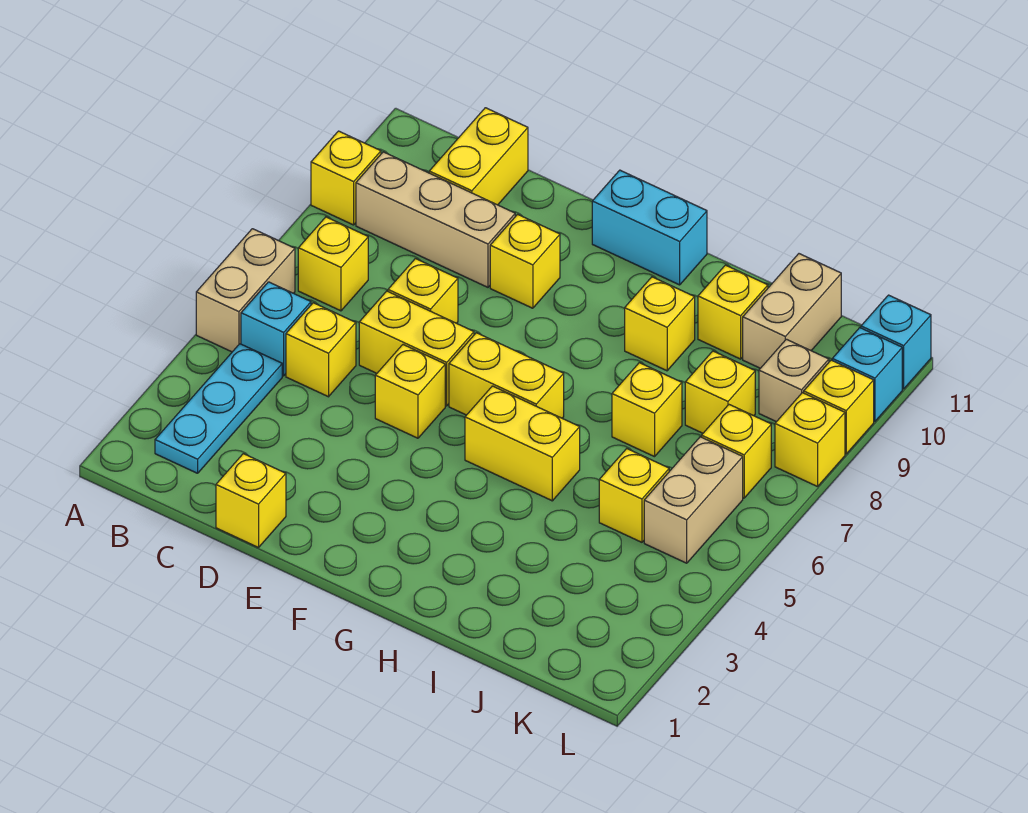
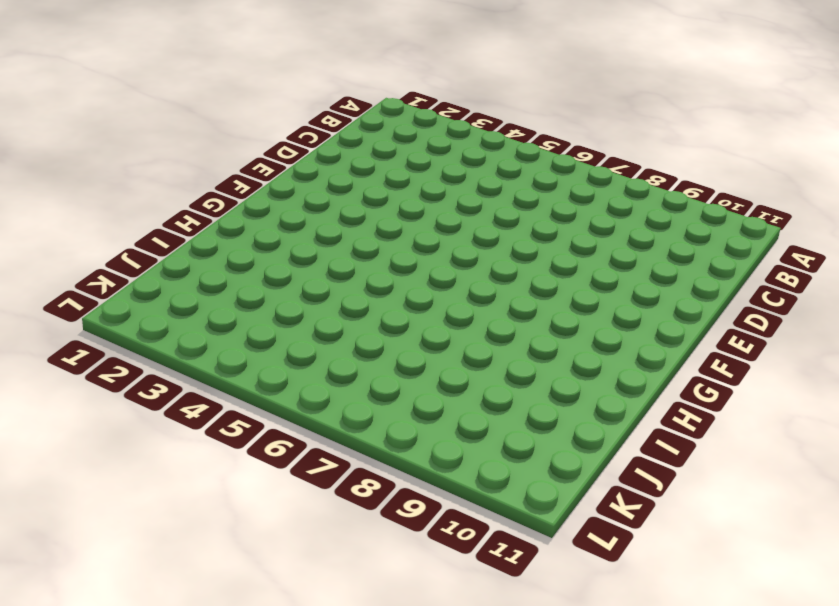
none -> tan brick A5:A6 level 1
none -> yellow brick A9 level 1
none -> cyan plate B2:B4 level 1

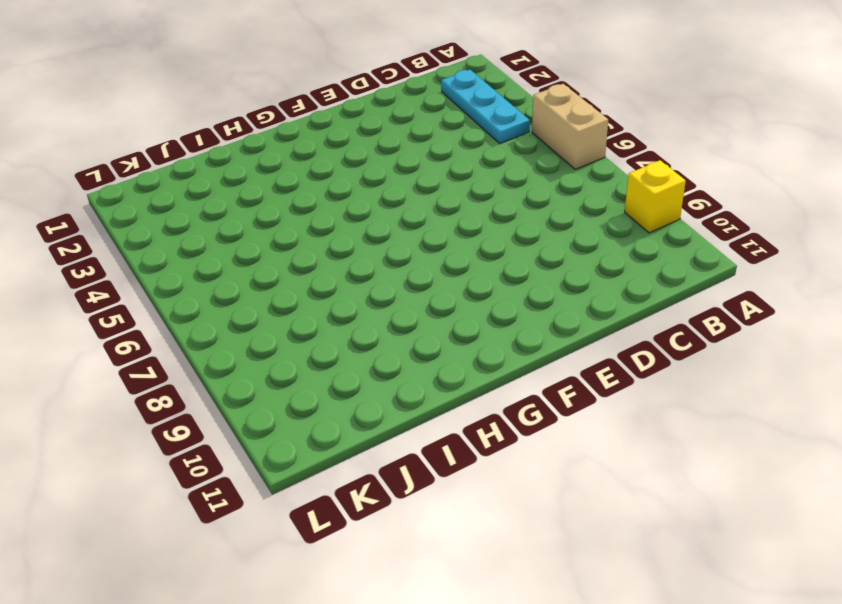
none -> cyan brick B5 level 1
none -> yellow brick B7 level 1
none -> tan brick B9:D9 level 1

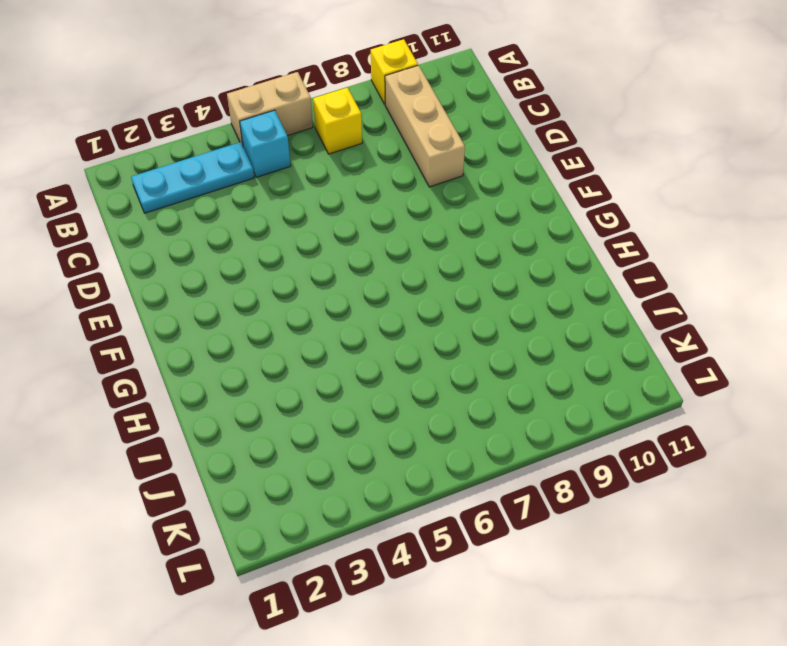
none -> yellow brick C5 level 1
none -> yellow brick C10:C11 level 1
none -> yellow brick D1 level 1

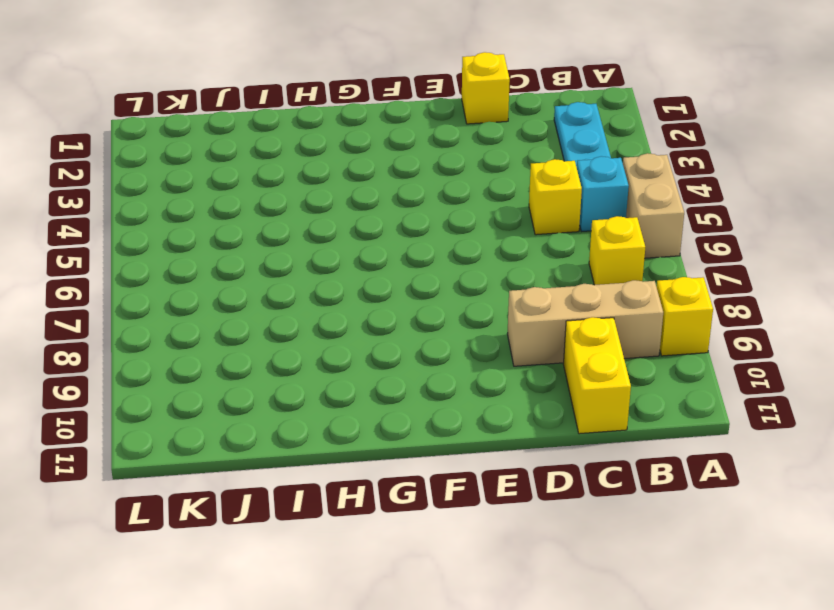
none -> yellow brick D6:E6 level 1
none -> yellow brick D7 level 1
none -> yellow brick E5 level 1

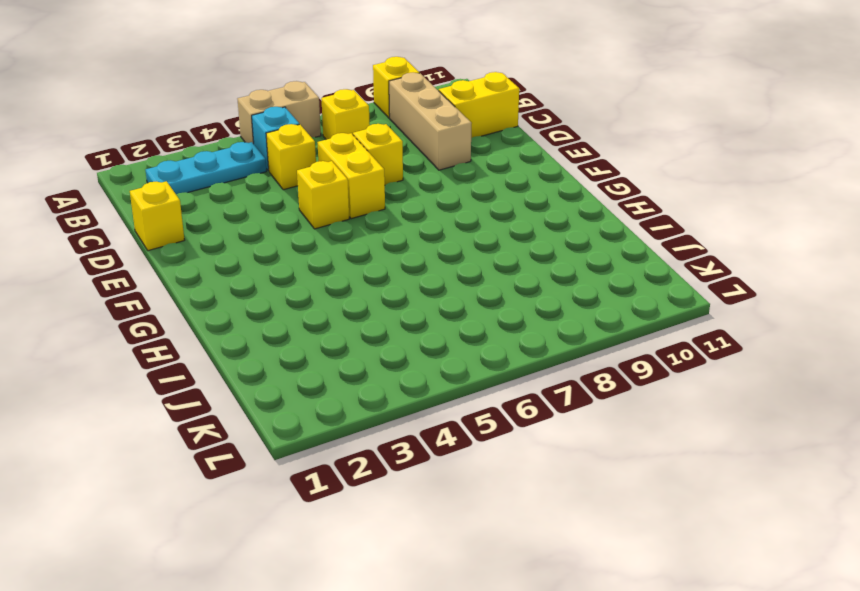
none -> yellow brick E9 level 1
none -> yellow brick F6:G6 level 1
none -> cyan brick F11:G11 level 1

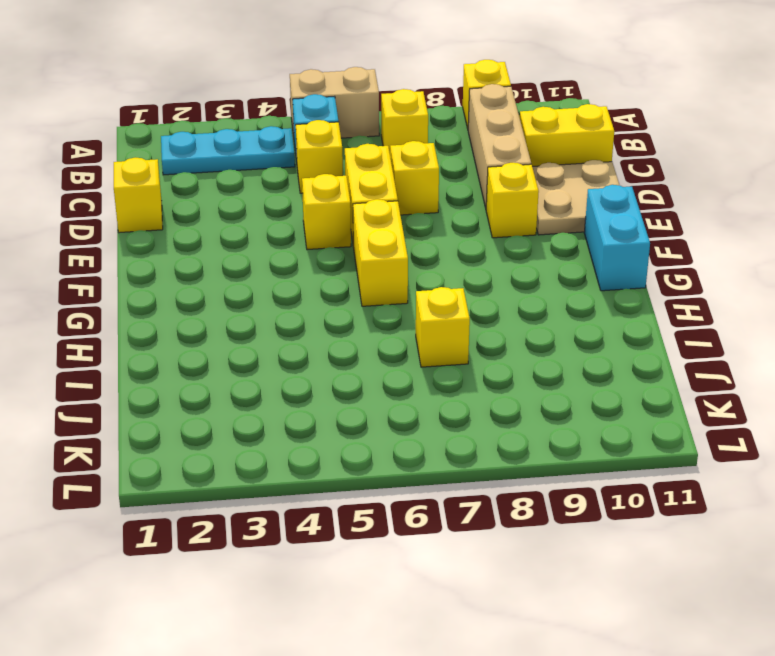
tan plate D10:E11 level 1 -> none
none -> yellow brick G5:H5 level 1
none -> yellow brick H9 level 1
none -> yellow brick I10 level 1

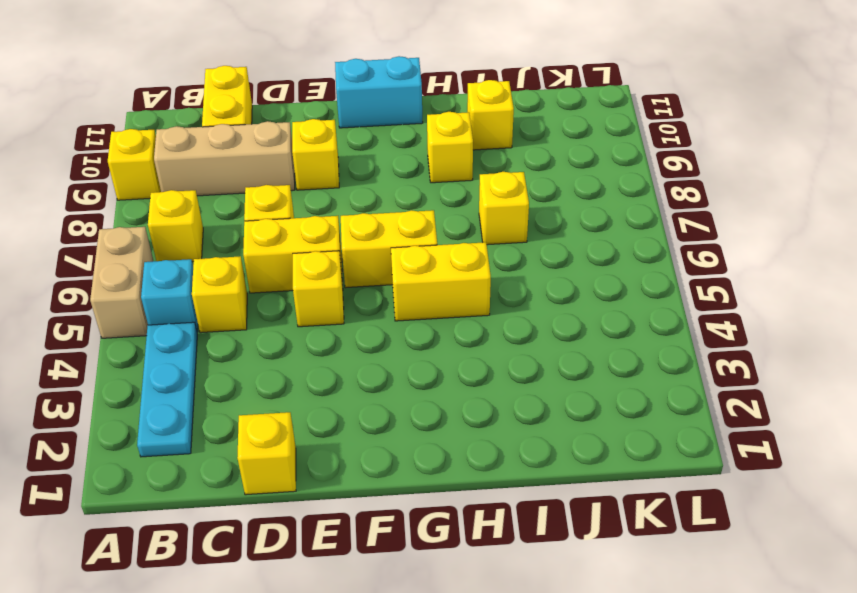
none -> yellow brick J5 level 1
none -> yellow brick J8 level 1
none -> tan brick J10:J11 level 1

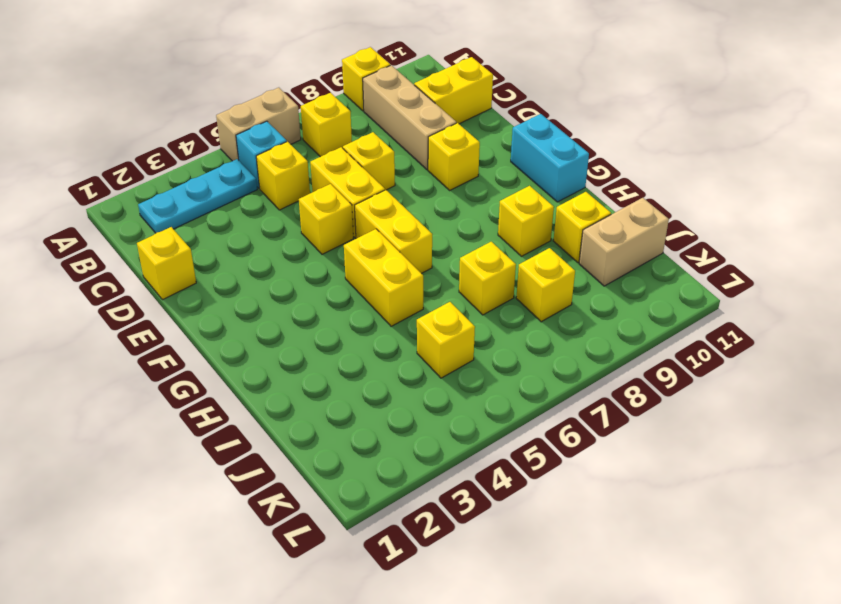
none -> tan brick K5:K6 level 1
none -> yellow brick K7 level 1
none -> tan brick K9 level 1

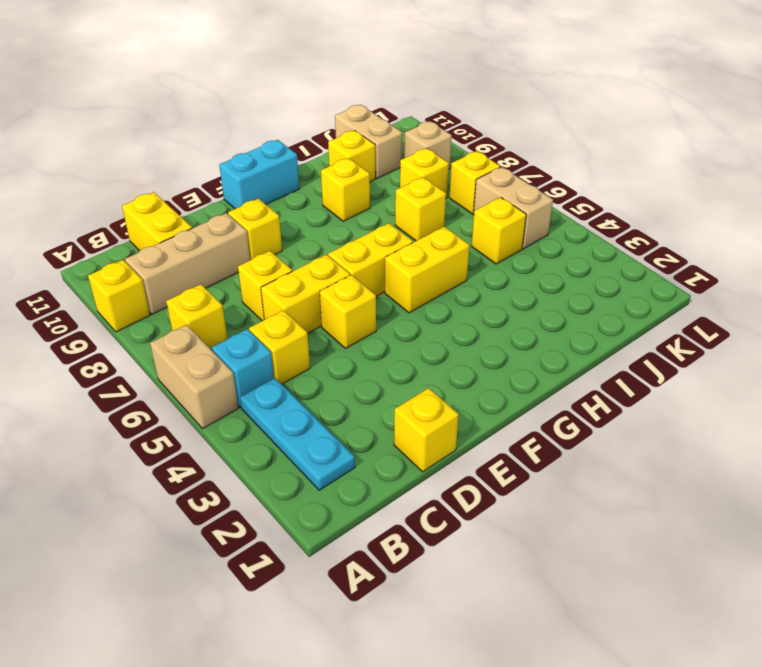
none -> yellow brick L8 level 1
none -> yellow brick L9 level 1
none -> cyan brick L10 level 1

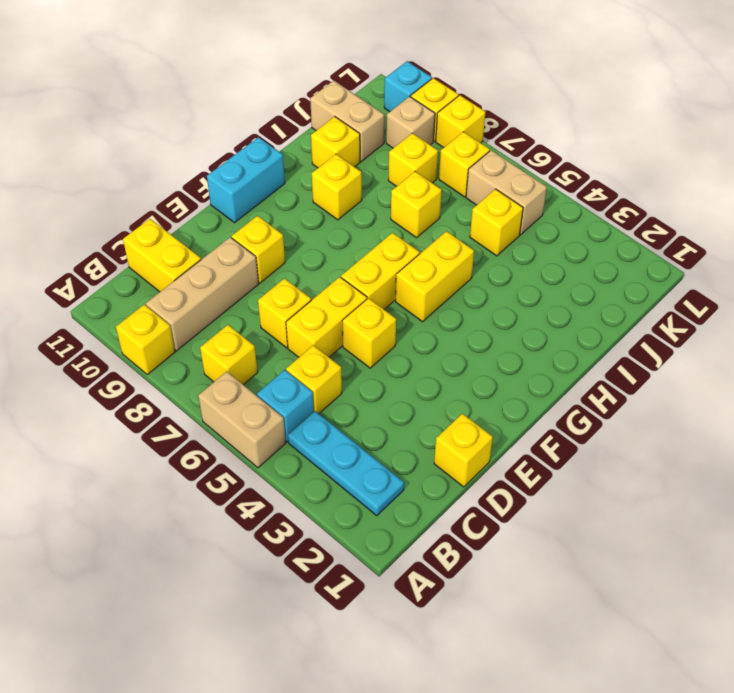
none -> cyan brick L11 level 1

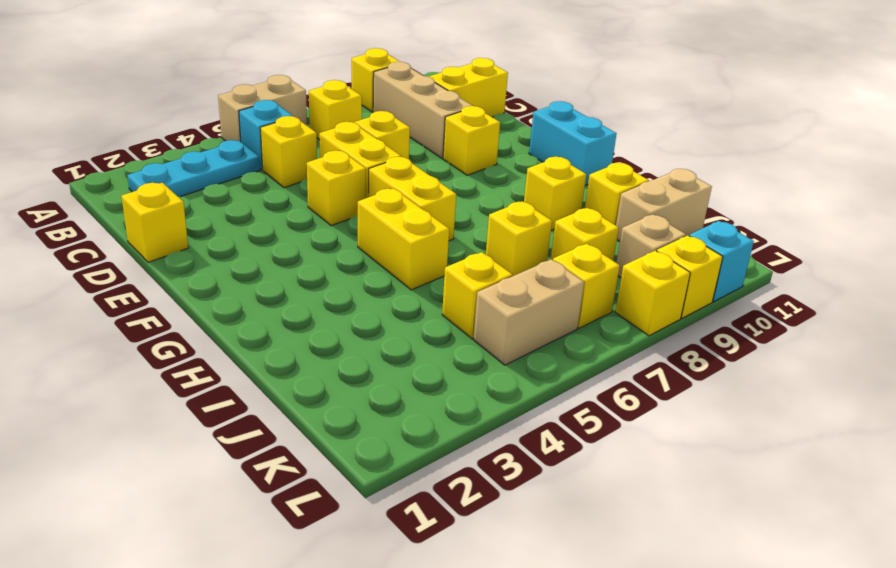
none -> cyan brick L11 level 1

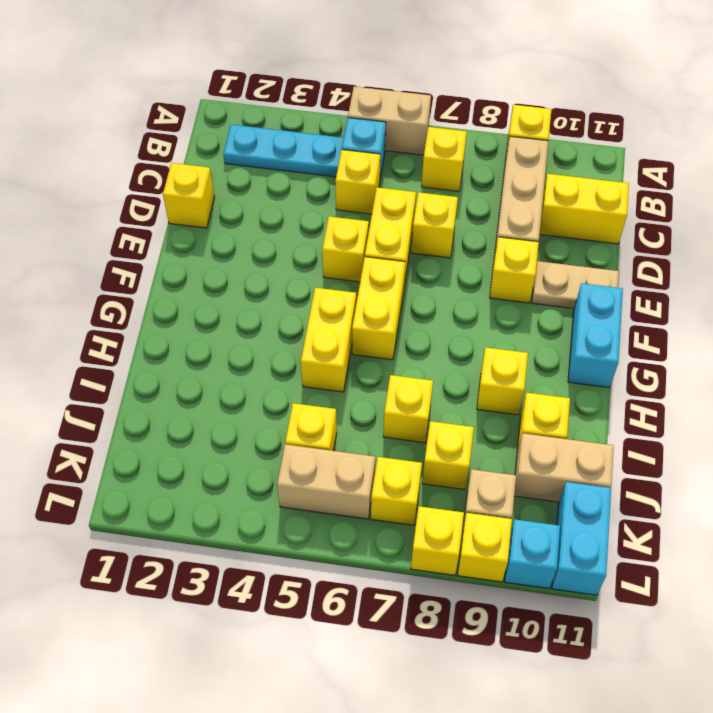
tan plate E10:E11 level 1 -> none
cyan brick K11:L11 level 1 -> cyan brick L11 level 1

